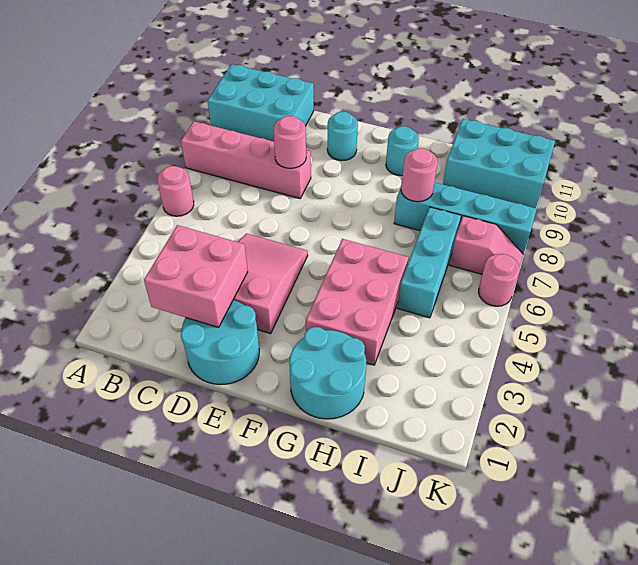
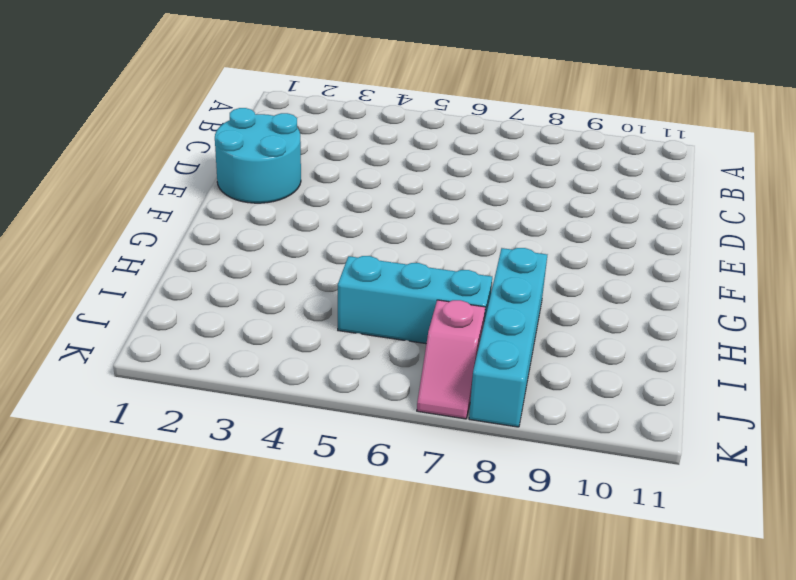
none -> pink round brick A6 level 1
none -> pink brick A8:D8 level 1
none -> cyan brick A10:C11 level 1

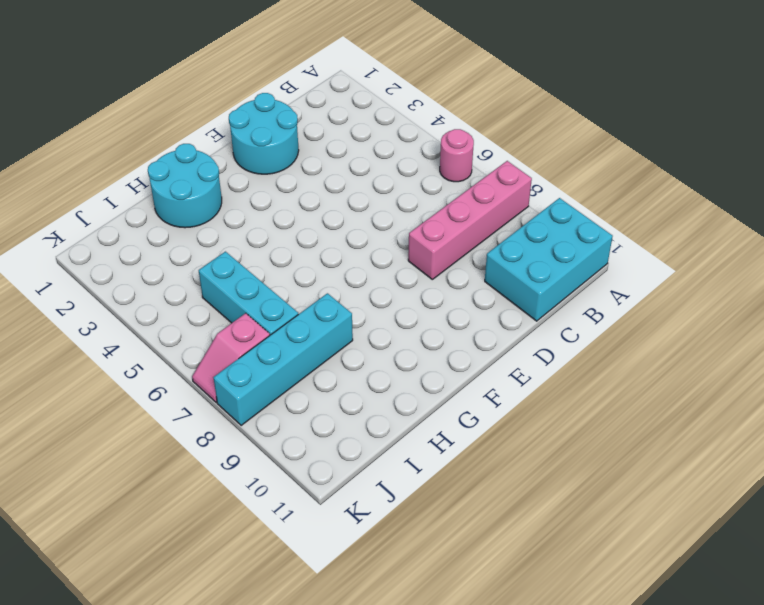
none -> pink slope D3:E5 level 1 top 3
none -> cyan round brick E10 level 1
none -> pink brick G3:H5 level 1

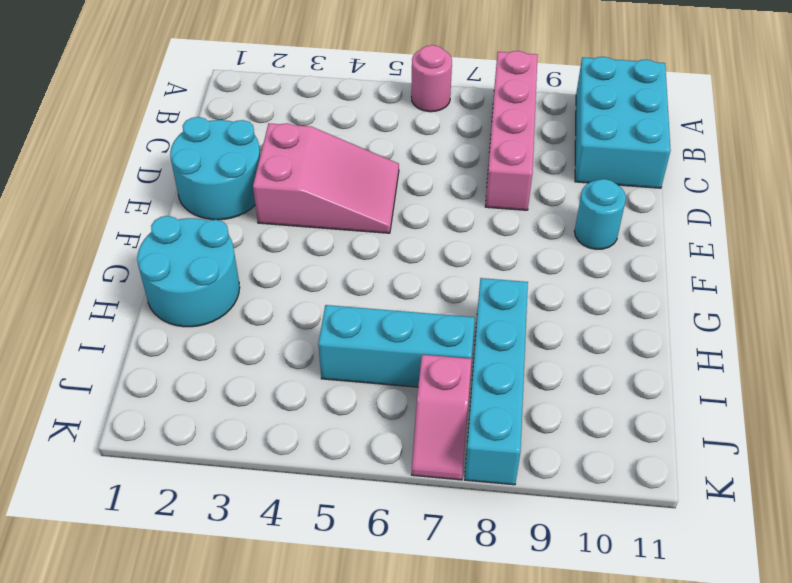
none -> pink brick G3:H5 level 1
none -> cyan round brick G10 level 1
none -> cyan brick I10:K11 level 1

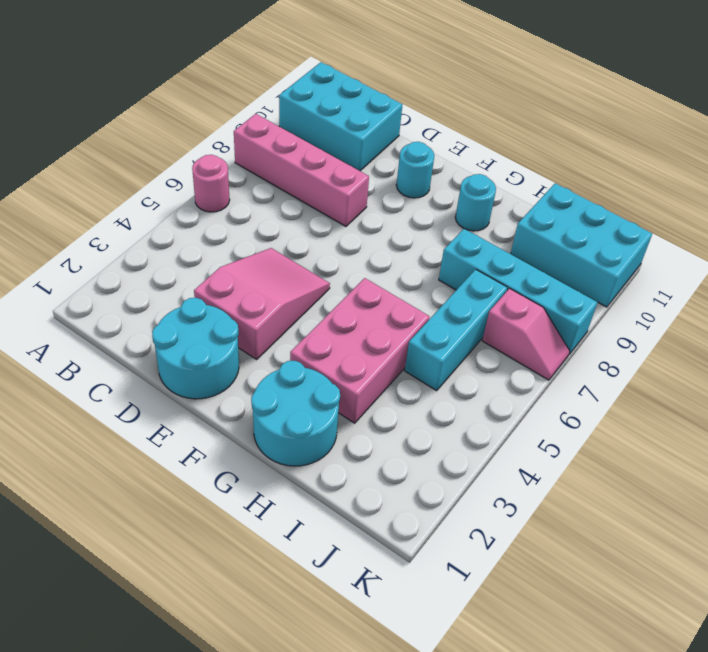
none -> pink round brick K6 level 1
none -> pink brick C2:D3 level 2
none -> pink round brick D8 level 2

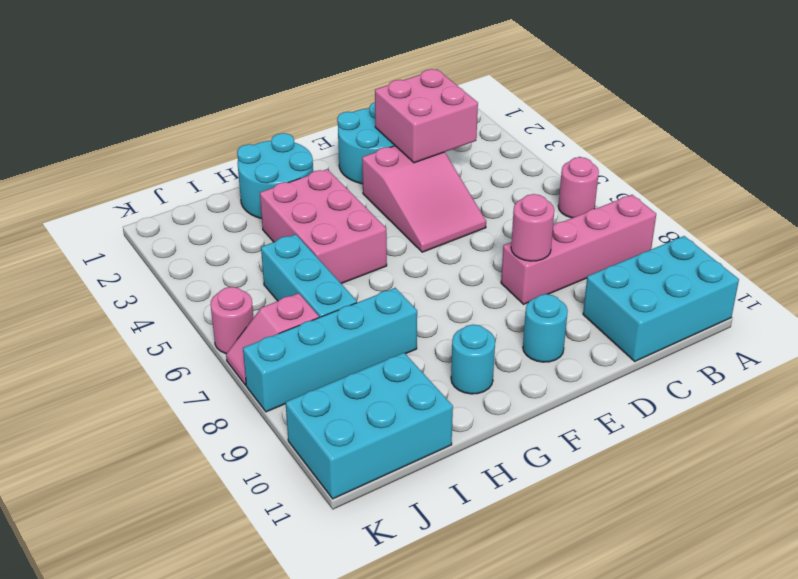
none -> pink round brick H8 level 2

